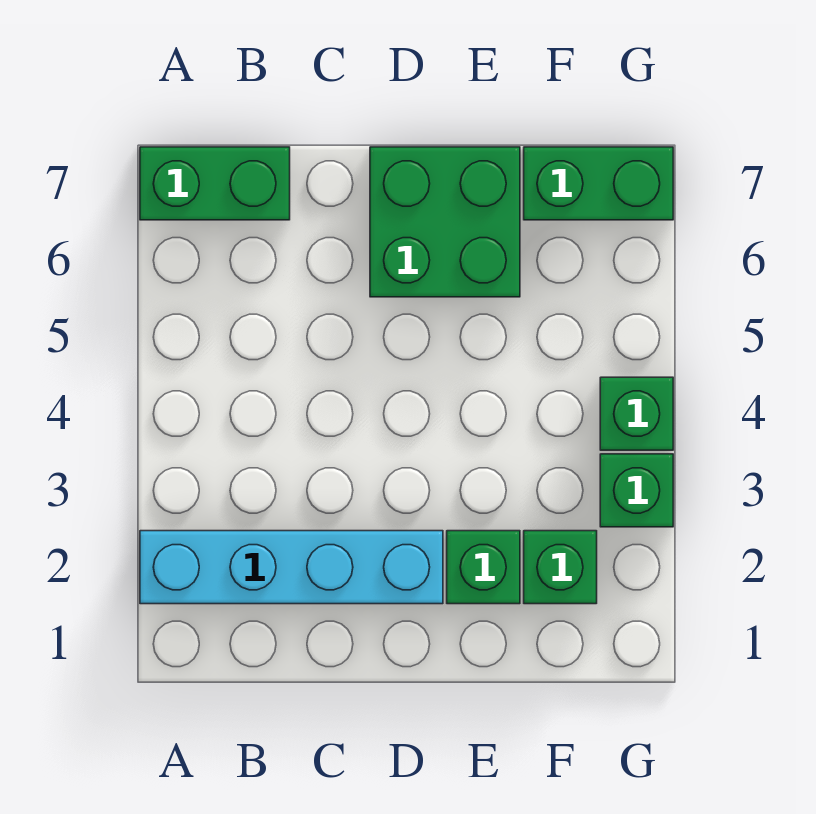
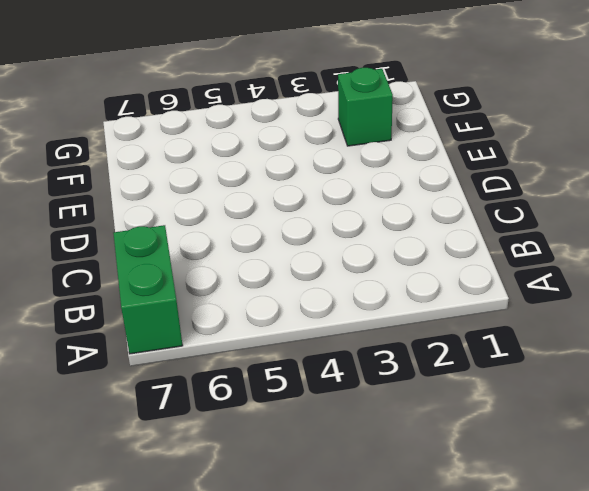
none -> cyan brick A2:D2 level 1
none -> green brick D6:E7 level 1

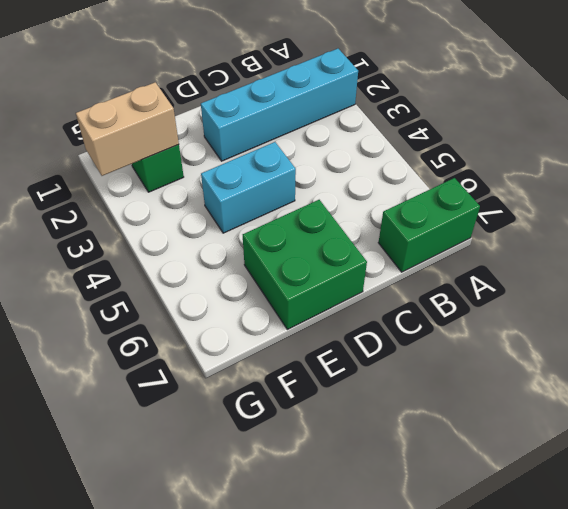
cyan brick D4:E4 level 1 -> none
tan brick F2:G2 level 2 -> none
none -> green brick E2 level 1
none -> green brick F7:G7 level 1

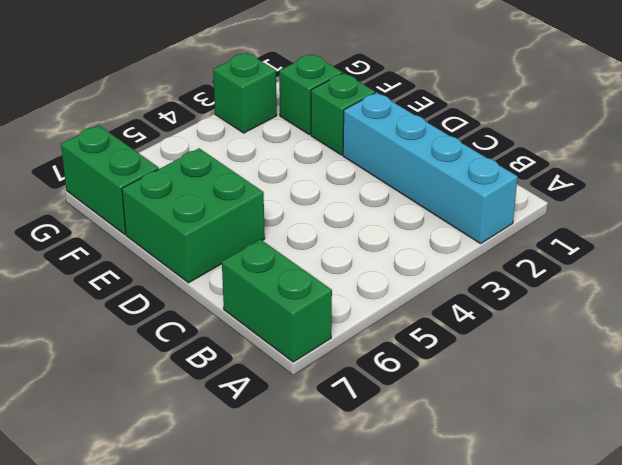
none -> green brick G4 level 1

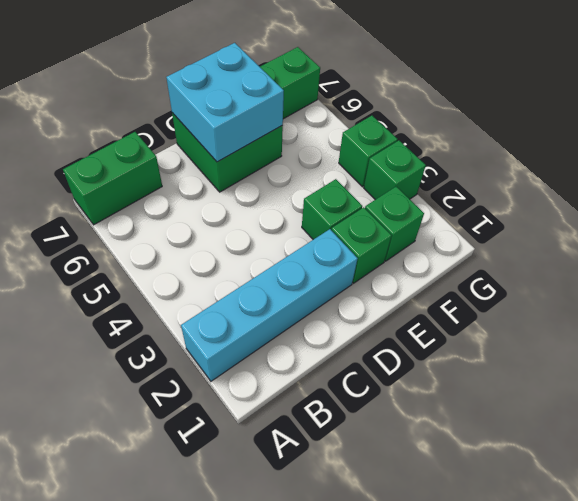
cyan brick D6:E7 level 2 -> none
green brick E3 level 1 -> none

